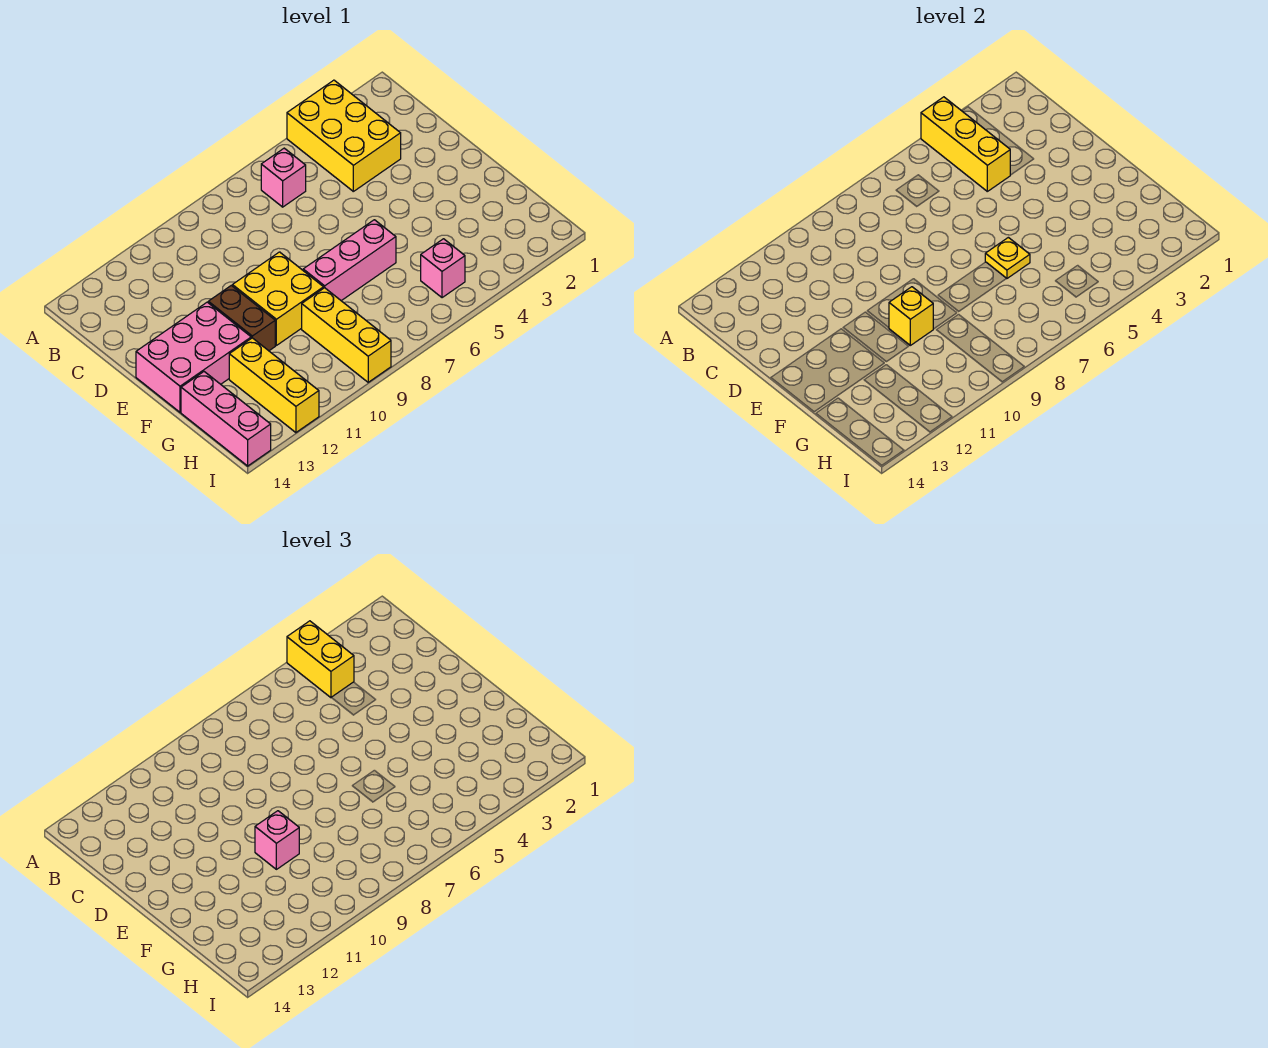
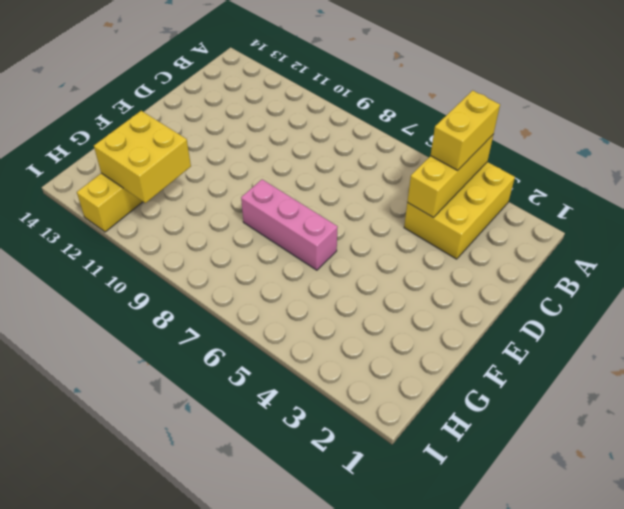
yellow brick G11:H12 level 2 -> yellow brick E9:F10 level 1
none -> pink brick B6 level 1
none -> brown brick E11:F11 level 1
none -> pink brick E12:F14 level 1

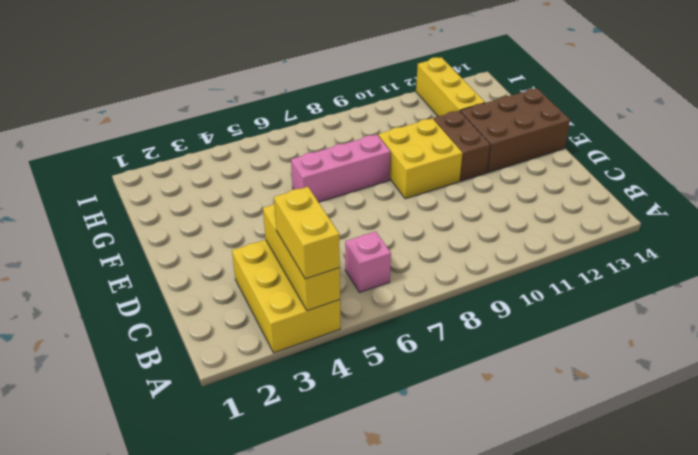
brown brick E12:F14 level 1 -> pink brick E12:F14 level 1
none -> yellow brick G9:I9 level 1
none -> pink brick G14:I14 level 1
none -> pink brick H5 level 1

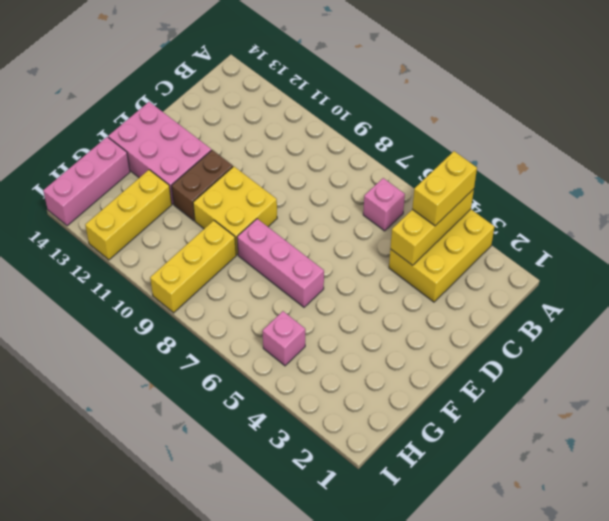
none -> yellow plate F6 level 2
none -> yellow brick F10 level 2
none -> pink brick F10 level 3

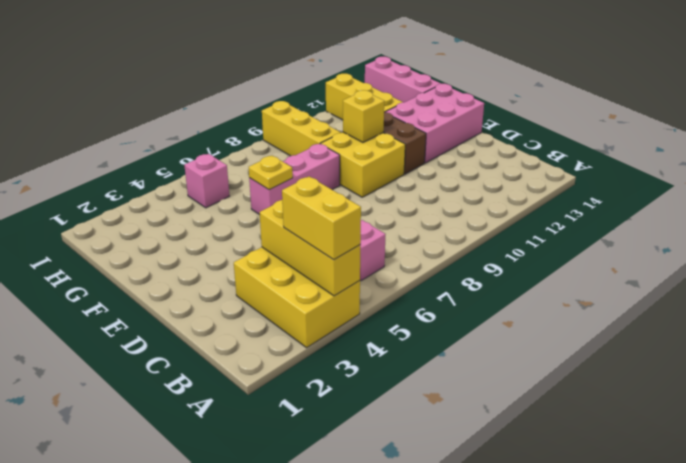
none -> pink brick F10 level 3

